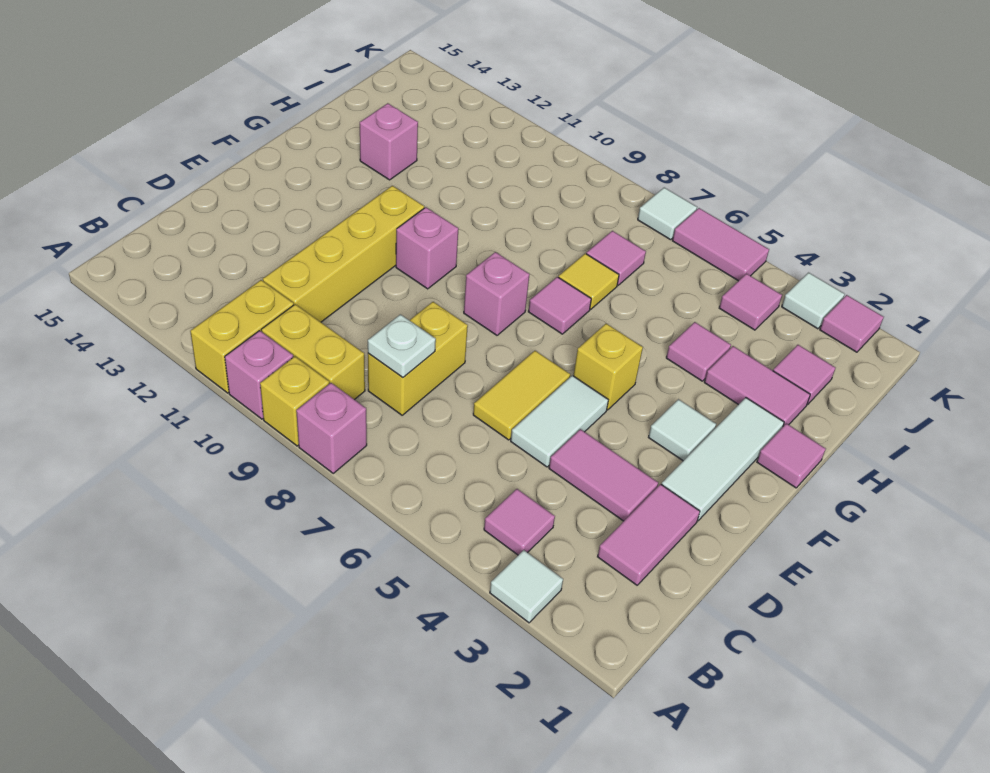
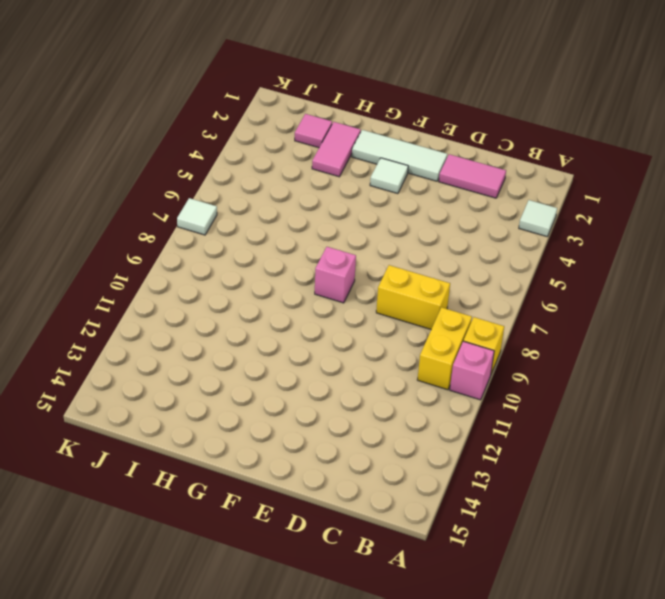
none -> pink brick A8 level 1
none -> yellow brick A11:B11 level 1
none -> pink tile B4 level 1
none -> yellow brick C11:F11 level 1

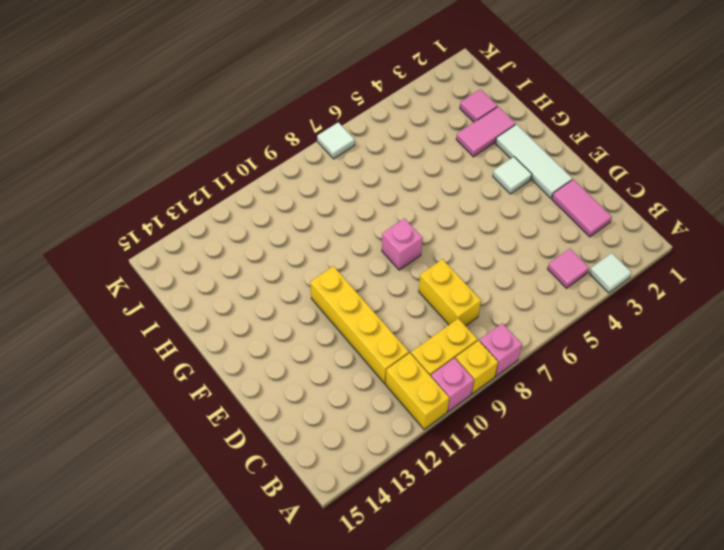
none -> pink tile D3:D4 level 1
none -> white tile D5:E5 level 1
none -> yellow tile D6:E6 level 1
none -> yellow brick F5 level 1

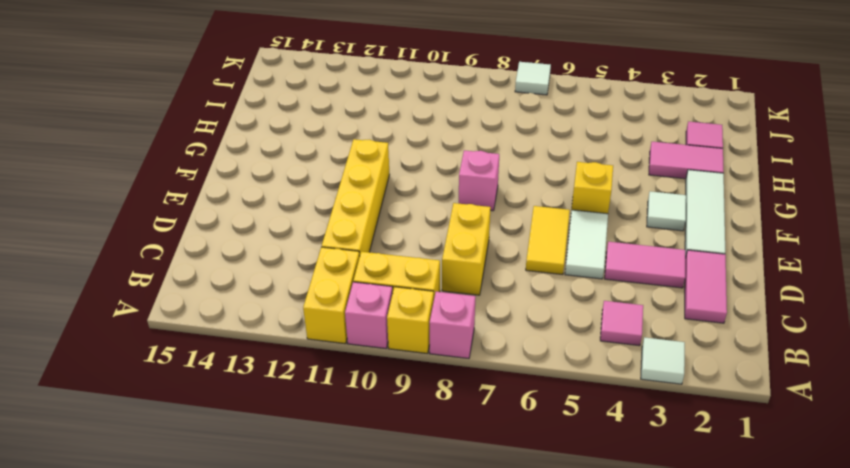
none -> pink brick F10 level 1
none -> pink tile G1 level 1
none -> pink tile G7 level 1
none -> pink tile H4 level 1

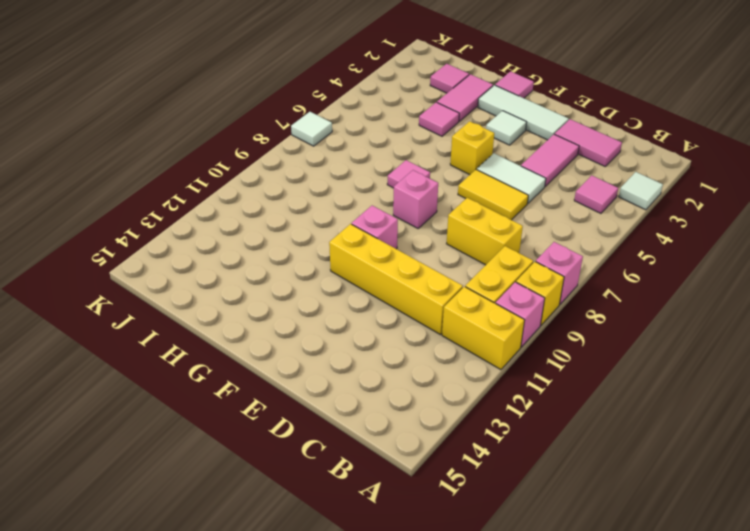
none -> yellow tile H7 level 1
none -> pink brick H13 level 1
none -> pink tile I7 level 1
none -> pink tile J4 level 1

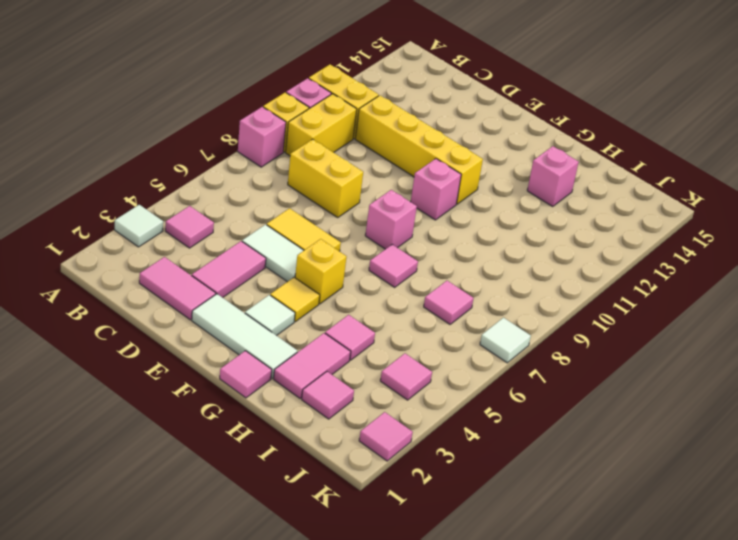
yellow tile F4 level 1 -> yellow tile H7 level 1
none -> white tile K3 level 1
none -> pink tile K5:K6 level 1
none -> white plate C8 level 2

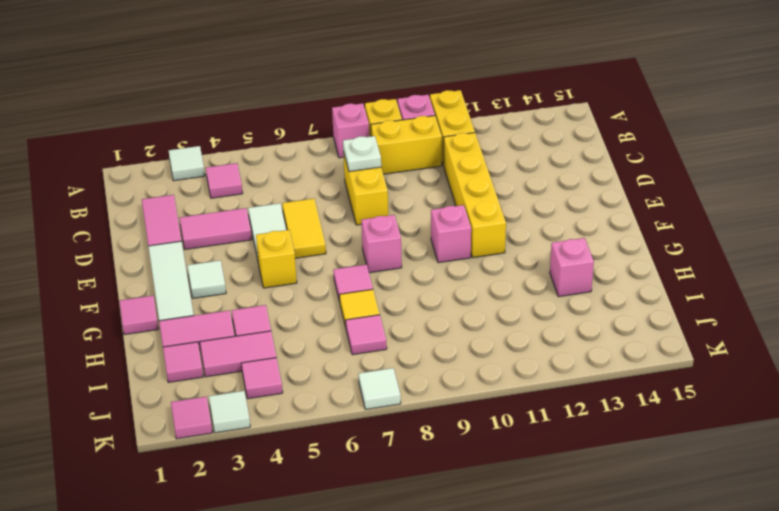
pink tile I3:I4 level 1 -> pink tile K5:K6 level 1

